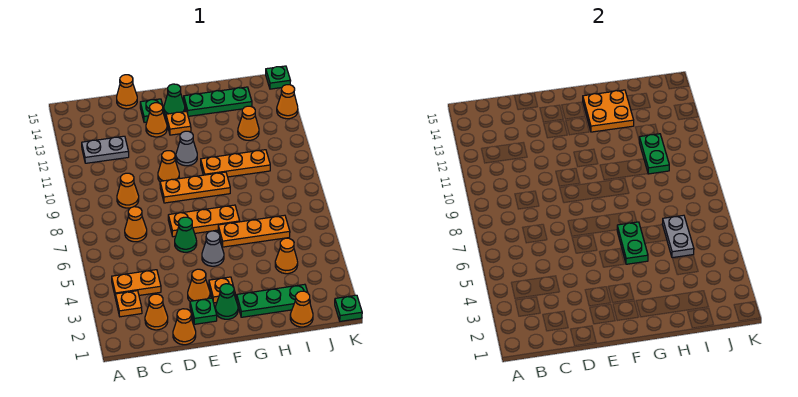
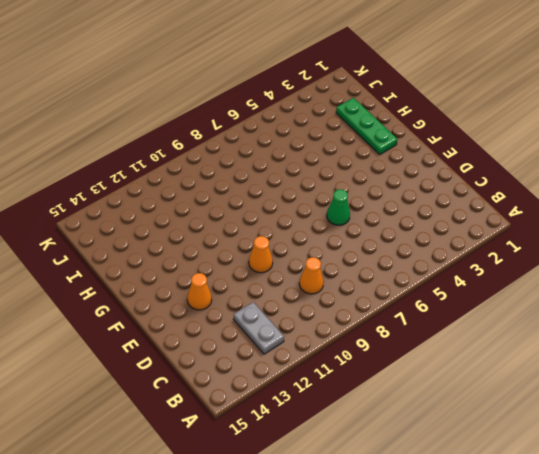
none -> orange plate B3 level 1
none -> orange plate B4:C4 level 1
none -> orange cone C2 level 1
none -> orange cone C7 level 1

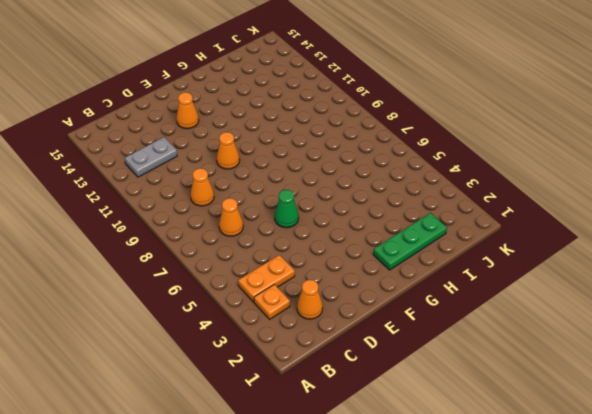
none -> orange cone D1 level 1
none -> orange cone D15 level 1
none -> green plate E2 level 1
none -> orange cone E3 level 1

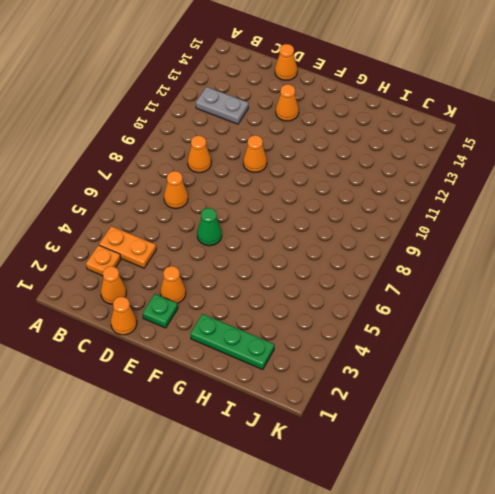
none -> orange plate E7:G7 level 1
none -> orange plate E9:G9 level 1
none -> green plate E14 level 1
none -> green cone F2 level 1

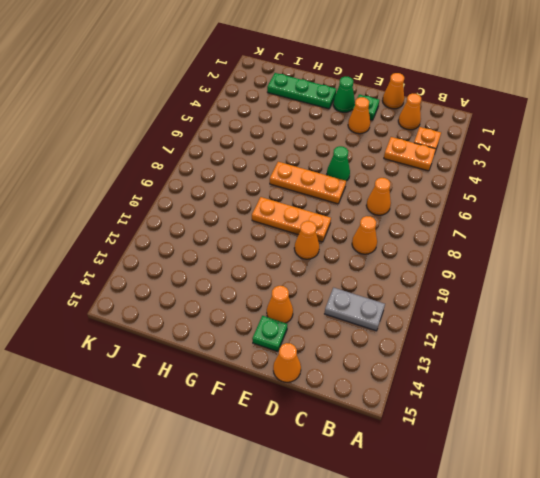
none -> orange plate F3 level 1
none -> grey cone F5 level 1
none -> grey cone F11 level 1
none -> orange plate F13 level 1

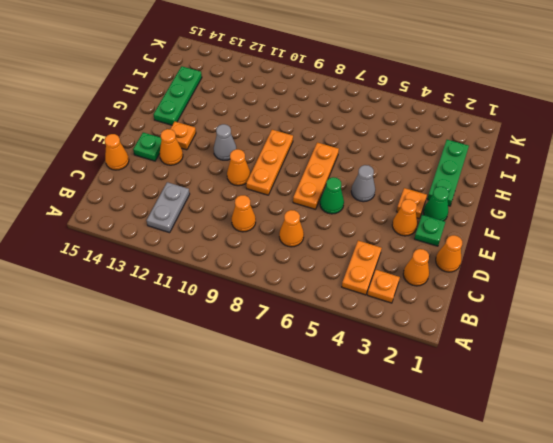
none -> green cone F14 level 1
none -> orange plate G6:I6 level 1
none -> orange plate G10:I10 level 1
none -> orange cone I1 level 1

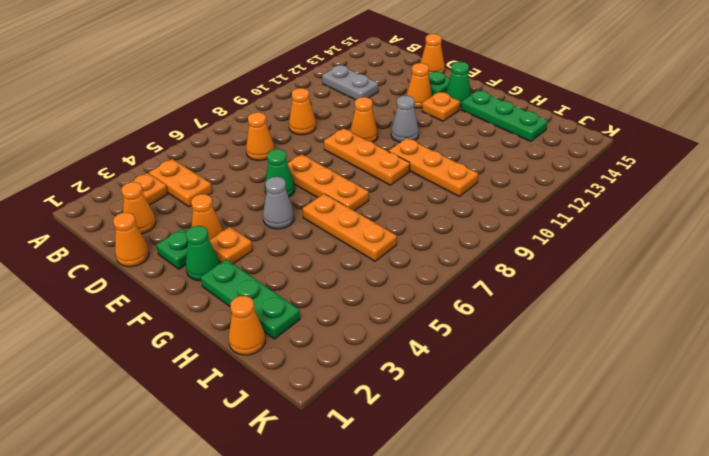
none -> orange cone I4 level 1
none -> orange cone I12 level 1
none -> green plate K1 level 1
none -> orange cone K13 level 1

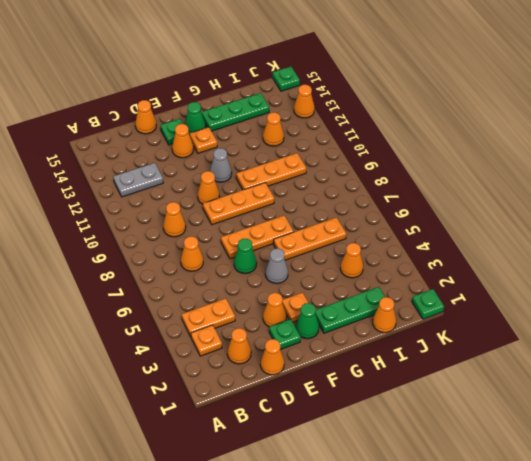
none -> green plate G5:G6 level 2
none -> orange plate G13:H14 level 2
none -> grey plate I5:I6 level 2
none -> green plate I10:I11 level 2

